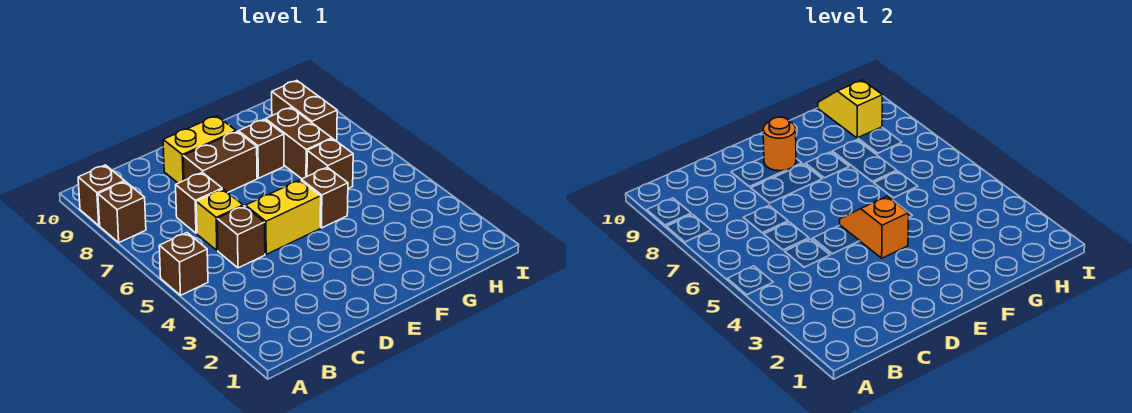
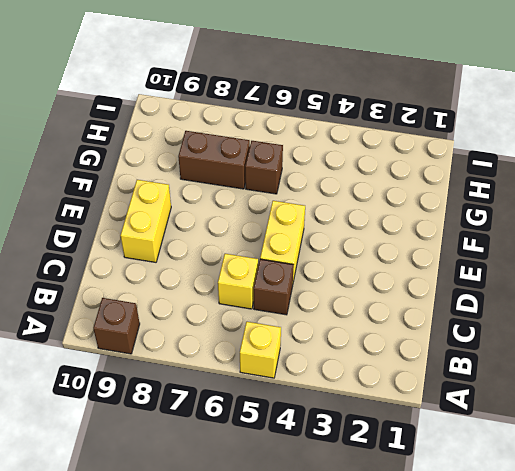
yellow brick A5 level 1 -> brown brick A5 level 1
none -> brown brick A8 level 1
none -> brown brick C7 level 1
none -> brown brick D8:E8 level 1

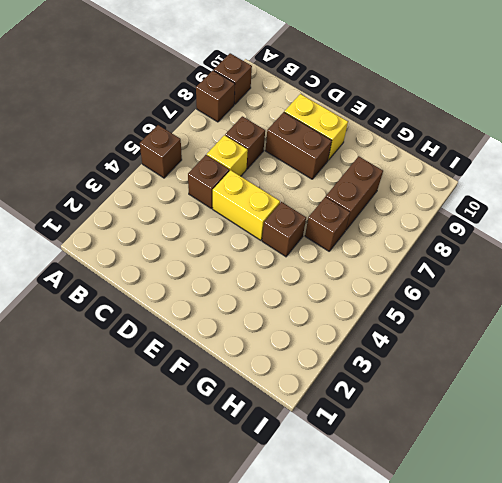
none -> brown brick F8 level 1
none -> brown brick H8:H9 level 1
none -> orange slope E4:E5 level 2 top 4

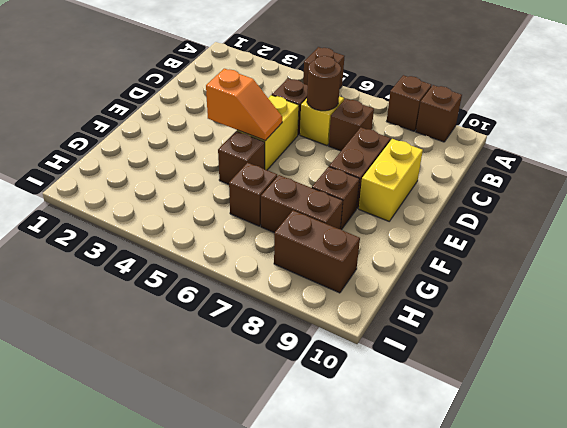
brown round brick C6 level 2 -> none
none -> orange round brick E9 level 2
none -> yellow slope H9:H10 level 2 top 9

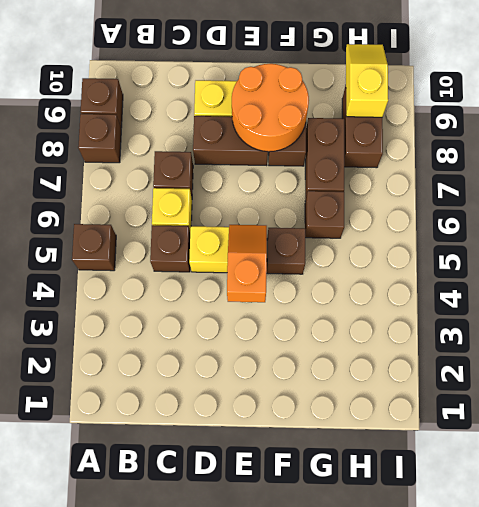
orange round brick E8:F9 level 2 -> orange round brick E9 level 2

